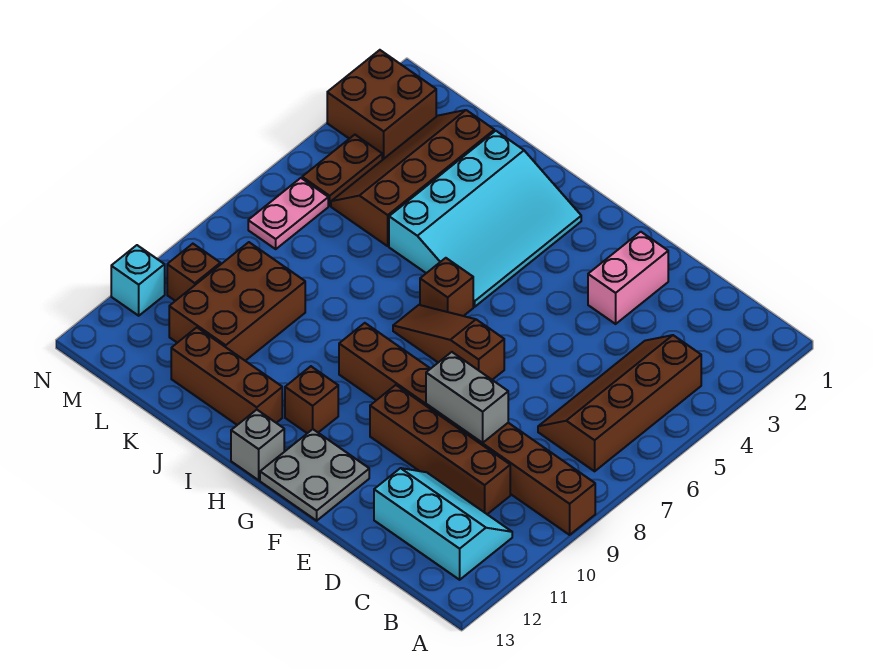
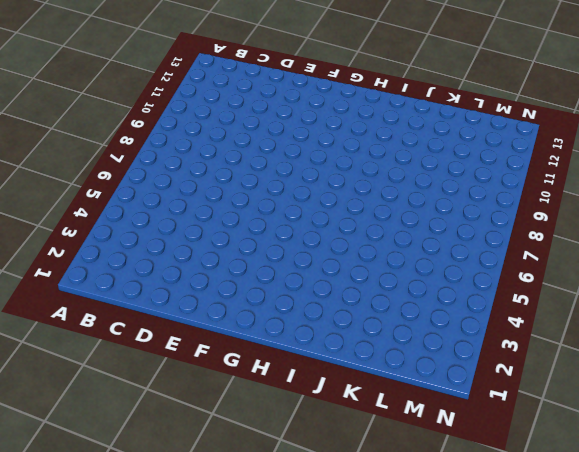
none -> brown brick A9:H9 level 1
none -> brown slope B4:C7 level 1 top B
none -> cyan slope B11:D12 level 1 top 12

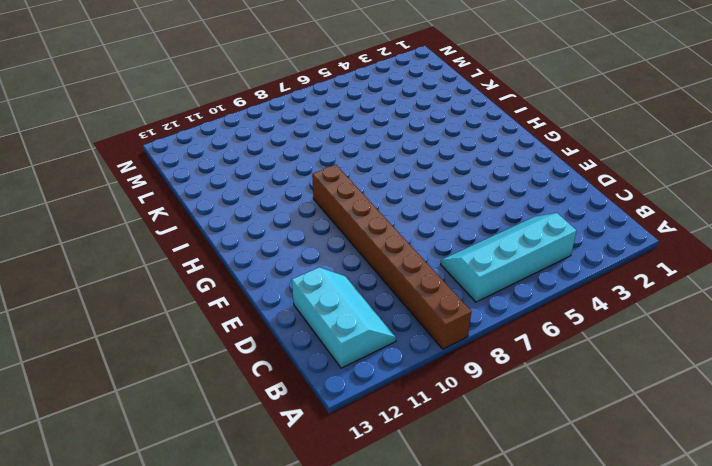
cyan slope B4:C7 level 1 top B -> brown slope B4:C7 level 1 top B
none -> brown brick C10:F10 level 1
none -> pink brick E2:E3 level 1
none -> brown slope F7:H7 level 1 top F

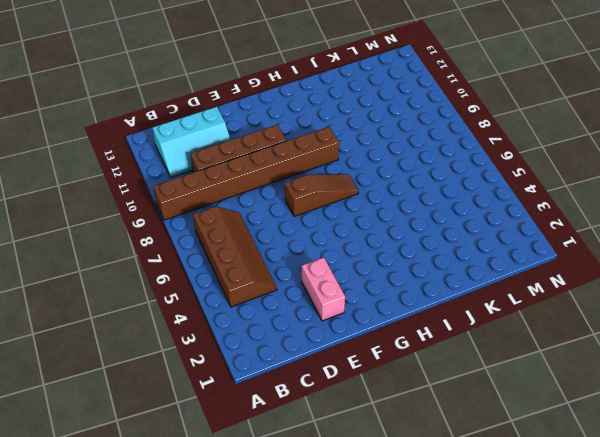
none -> grey plate F12:G13 level 1
none -> cyan slope H2:J5 level 1 top J
none -> brown brick H6 level 1

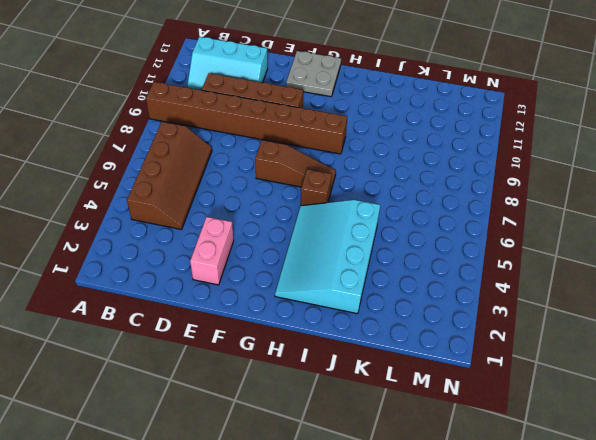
none -> brown brick H11 level 1
none -> grey brick H13 level 1
none -> brown brick I12:K12 level 1

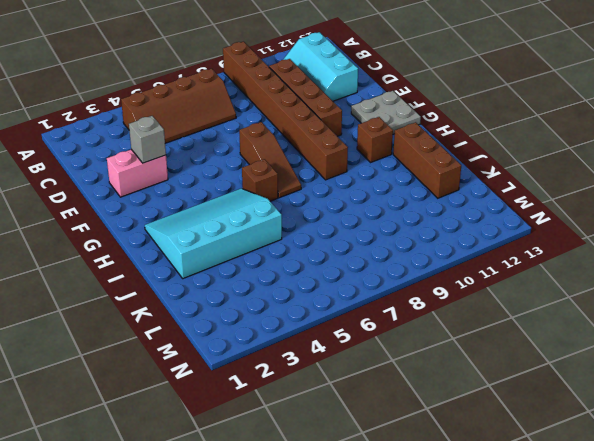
grey brick E3 level 2 -> grey brick H13 level 1
none -> brown slope K2:L5 level 1 top K
none -> brown brick K9:L11 level 1
none -> brown brick M2:N3 level 1

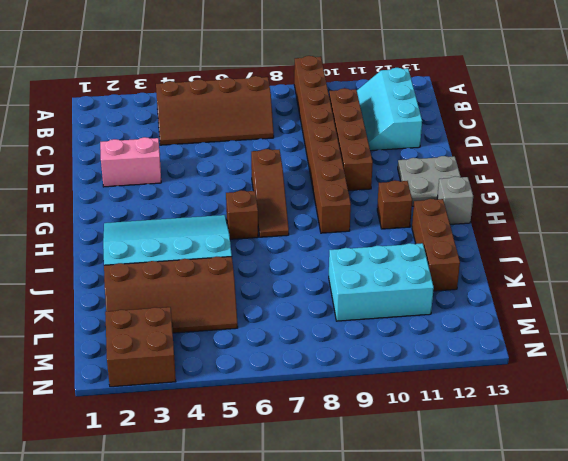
cyan brick K9:L11 level 1 -> brown brick K9:L11 level 1
none -> brown plate M4:M5 level 1
none -> pink plate M6:M7 level 1
none -> brown brick M10 level 1

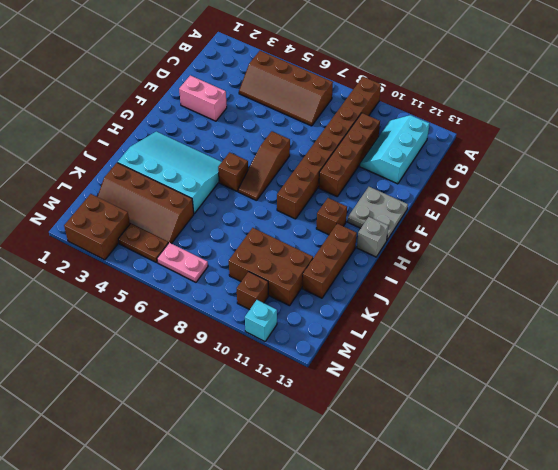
none -> grey brick D9:E9 level 2

